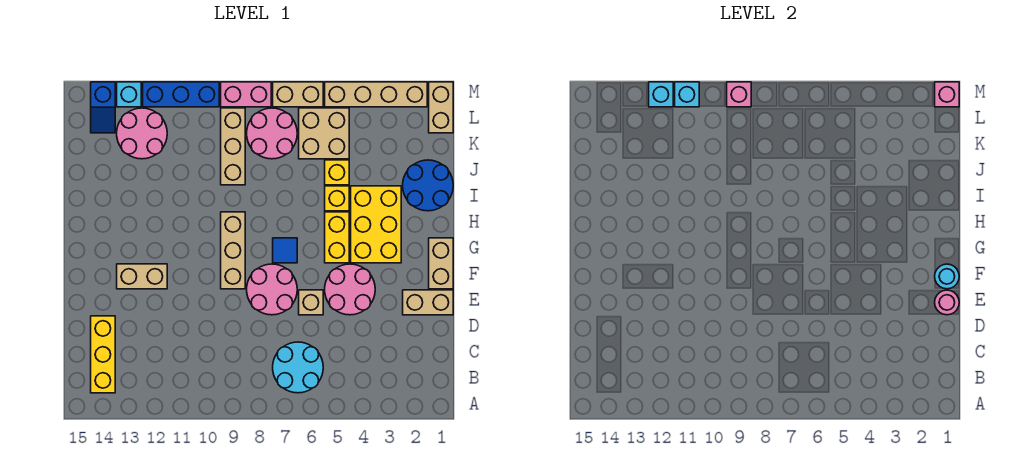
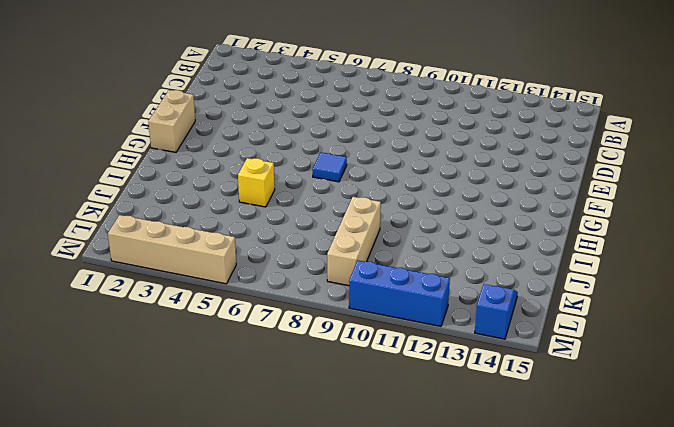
none -> cyan round brick B6:C7 level 1
none -> yellow brick B14:D14 level 1
none -> tan brick E1:E2 level 1
none -> pink round brick E4:F5 level 1

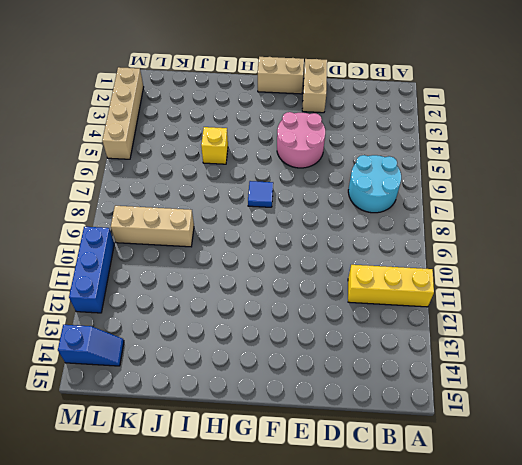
yellow brick A11:C11 level 1 -> yellow brick B14:D14 level 1
none -> tan brick E6 level 1
none -> pink round brick E7:F8 level 1
none -> tan brick F9:H9 level 1
none -> tan brick F12:F13 level 1

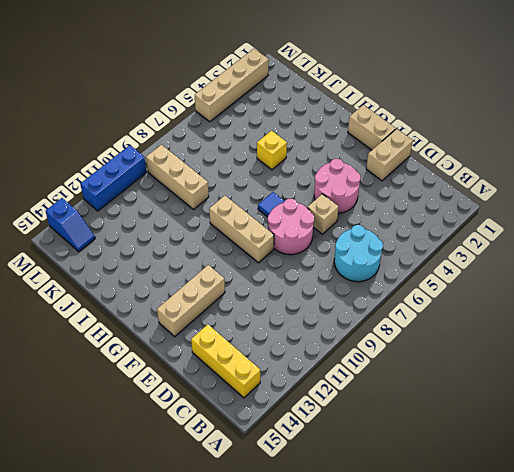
tan brick F12:F14 level 1 -> tan brick F12:F13 level 1
none -> yellow brick G3:I4 level 1
none -> yellow brick G5:H5 level 1
none -> blue round brick I1:J2 level 1
none -> yellow brick J5 level 1

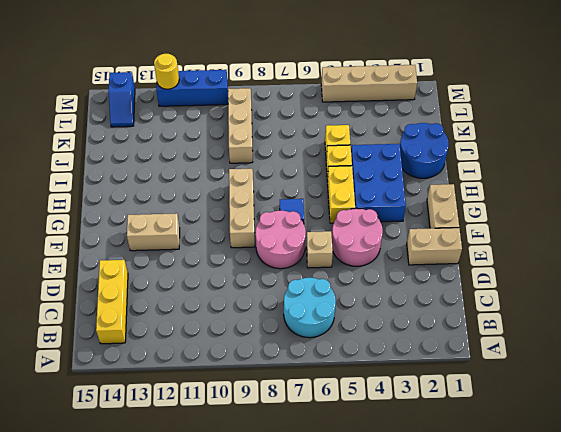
blue brick G3:I4 level 1 -> yellow brick G3:I4 level 1
yellow round brick M12 level 2 -> cyan brick M12 level 2
none -> tan brick K5:L6 level 1
none -> pink round brick K7:L8 level 1
none -> pink round brick K12:L13 level 1
none -> tan brick L1:M1 level 1

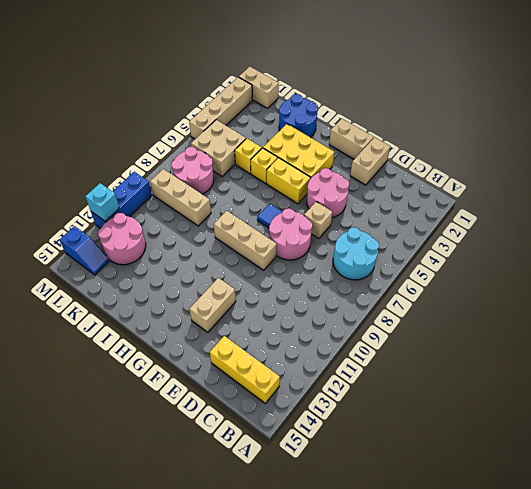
none -> tan brick M6:M7 level 1
none -> pink brick M8:M9 level 1
none -> cyan brick M13 level 1
none -> pink round brick E1 level 2

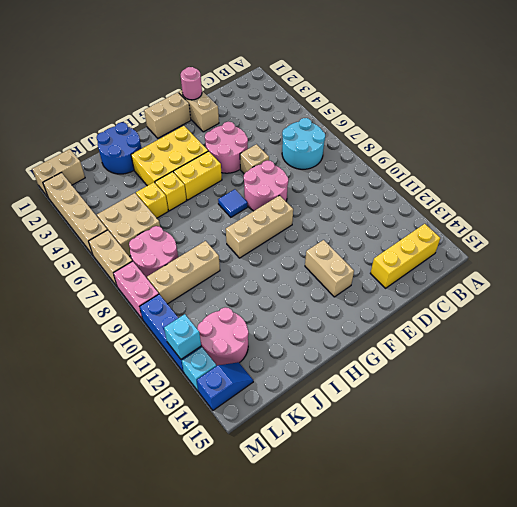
none -> cyan round brick F1 level 2
none -> pink brick M1 level 2
none -> pink brick M9 level 2
none -> cyan brick M11 level 2

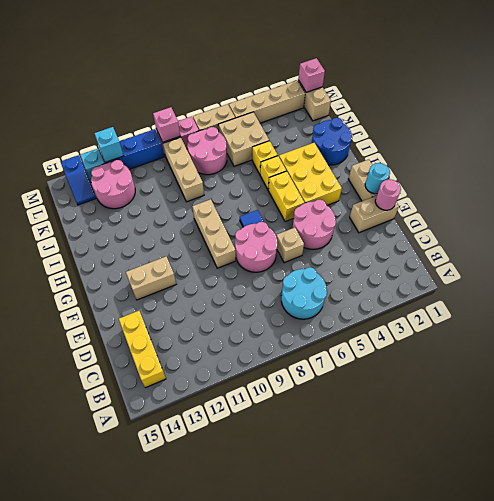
none -> cyan brick M11 level 2

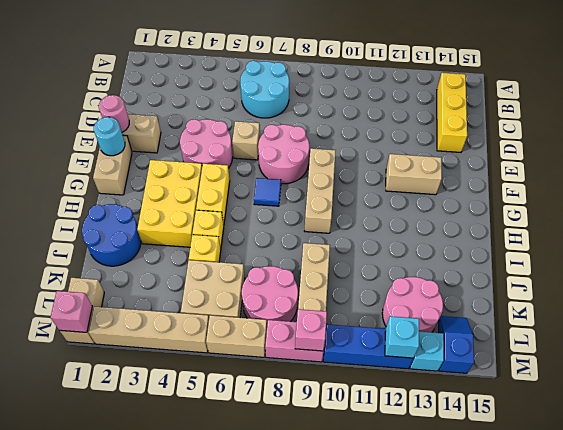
none -> cyan brick M11 level 2

